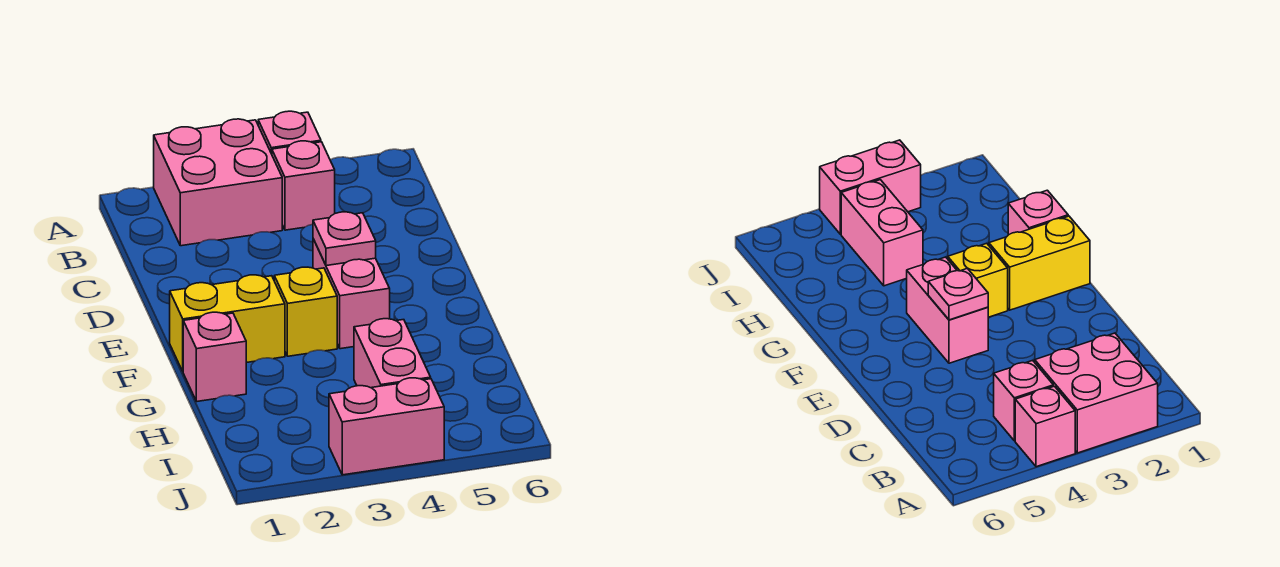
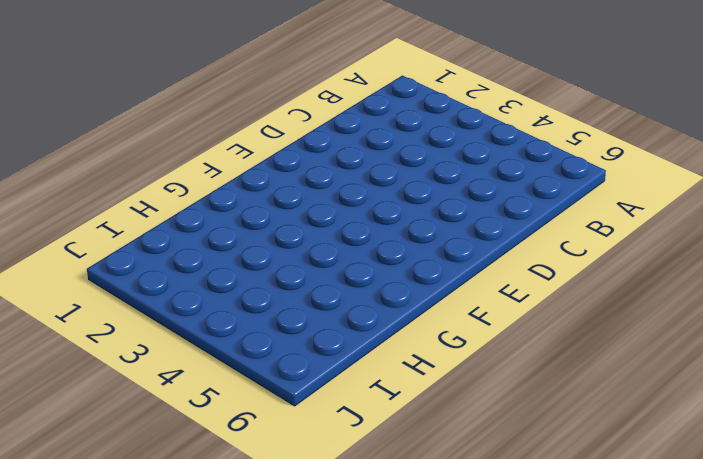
none -> pink brick A2:B3 level 1
none -> pink brick A4 level 1

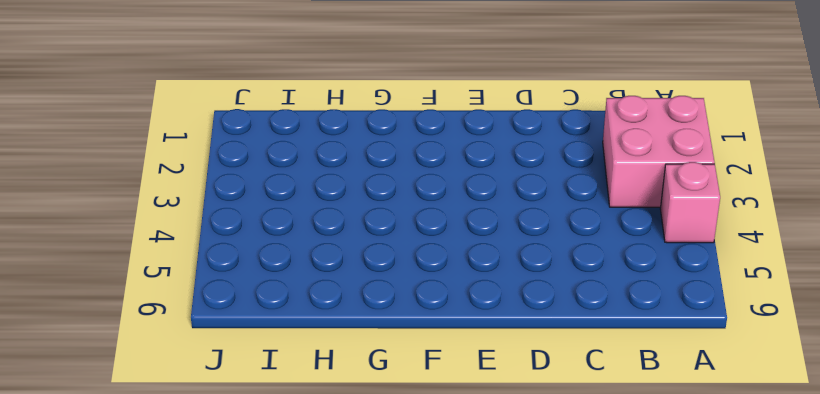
none -> pink brick B4 level 1
none -> pink brick E4:F4 level 1

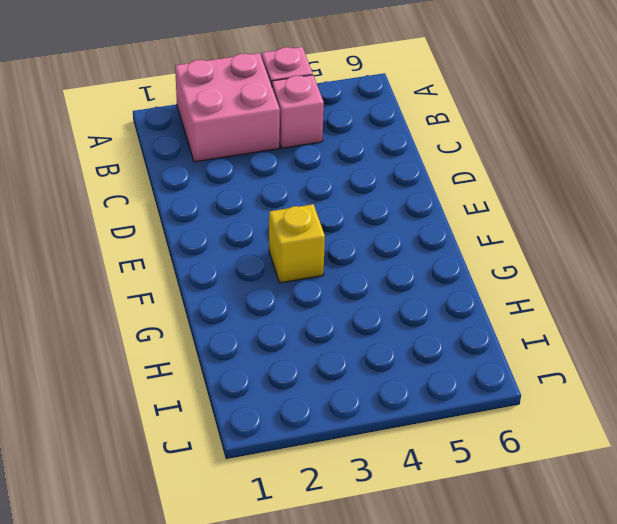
none -> pink brick E4:F4 level 1
none -> yellow brick F1:F2 level 1

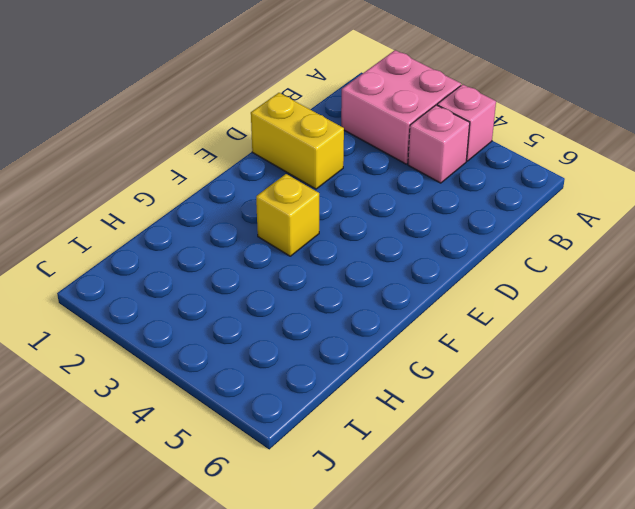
yellow brick D1:D2 level 1 -> yellow brick F1:F2 level 1
none -> pink brick E4:F4 level 1
none -> pink brick G1 level 1

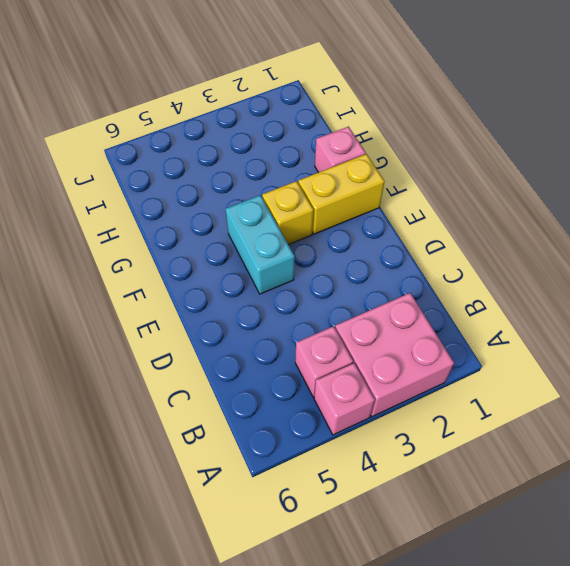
cyan brick E4:F4 level 1 -> pink brick E4:F4 level 1
none -> pink brick H4:I4 level 1
none -> pink brick J3:J4 level 1

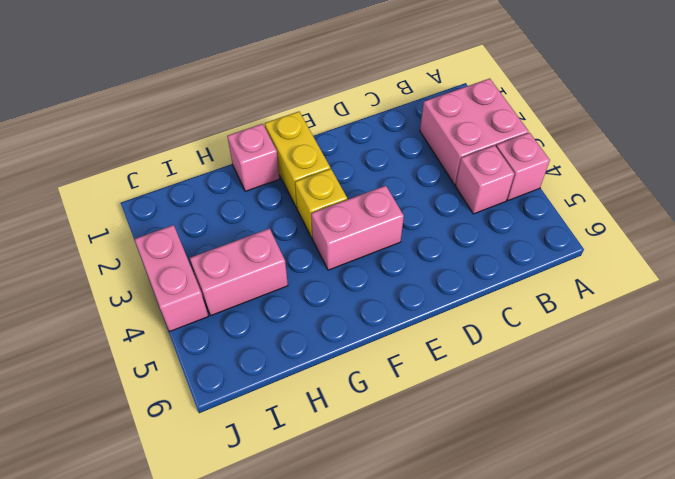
none -> pink plate E4 level 2

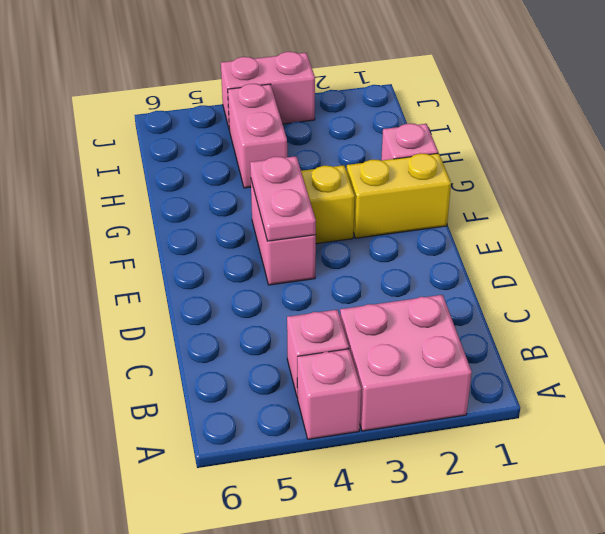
pink plate E4:F4 level 2 -> pink plate E4 level 2

